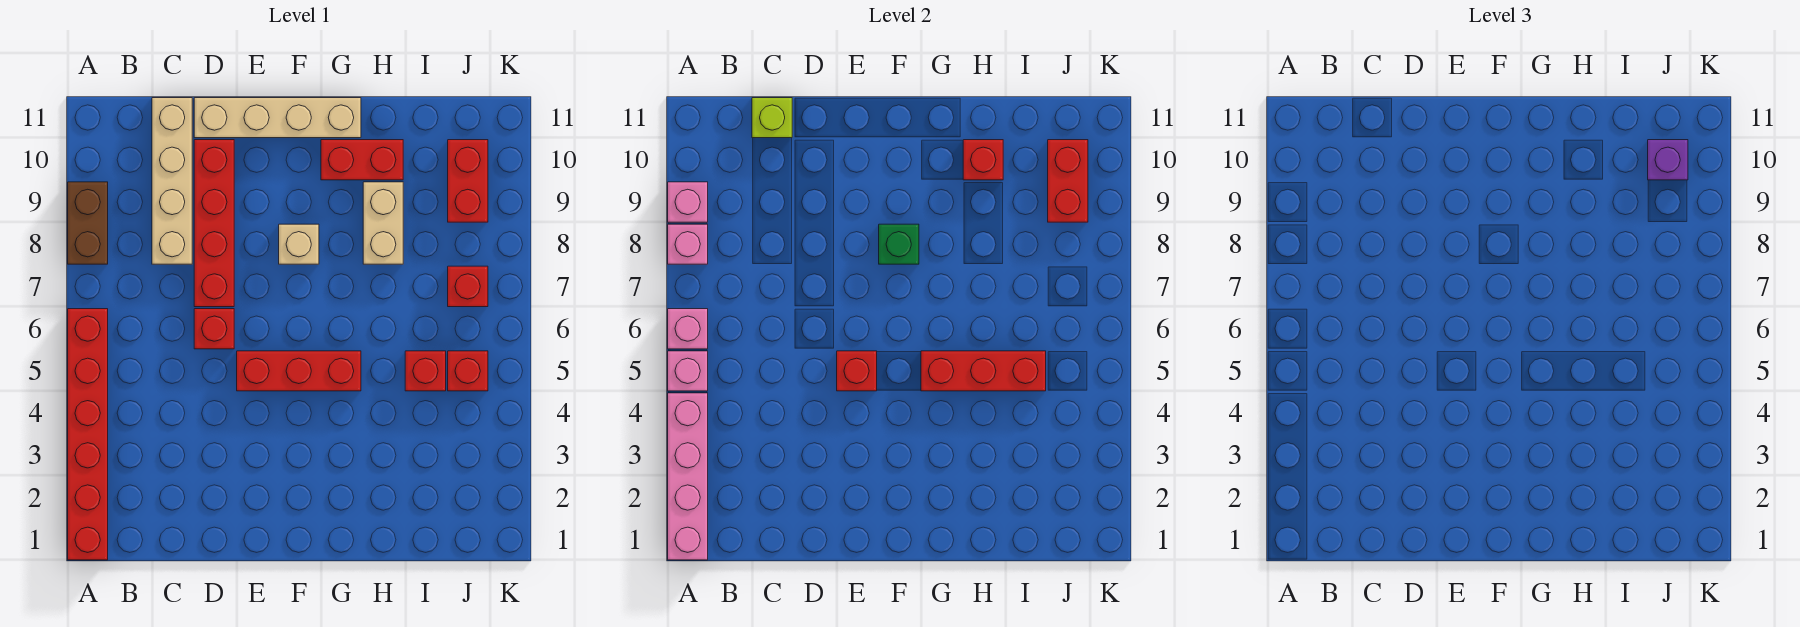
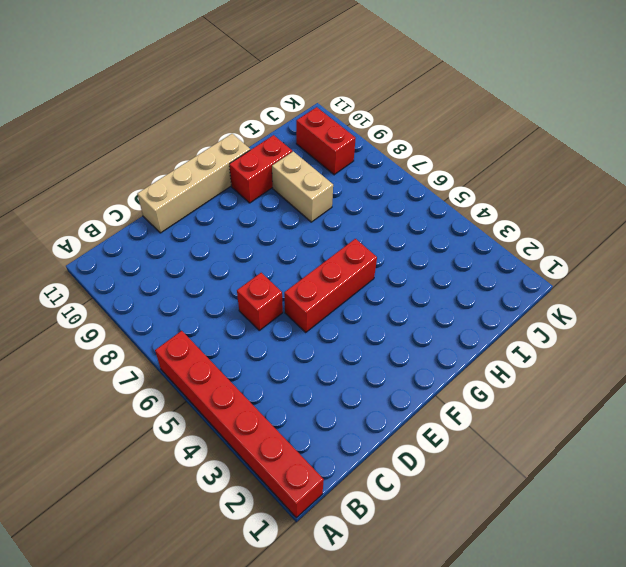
none -> brown brick A8:A9 level 1
none -> tan brick C8:C11 level 1
none -> red brick D7:D10 level 1

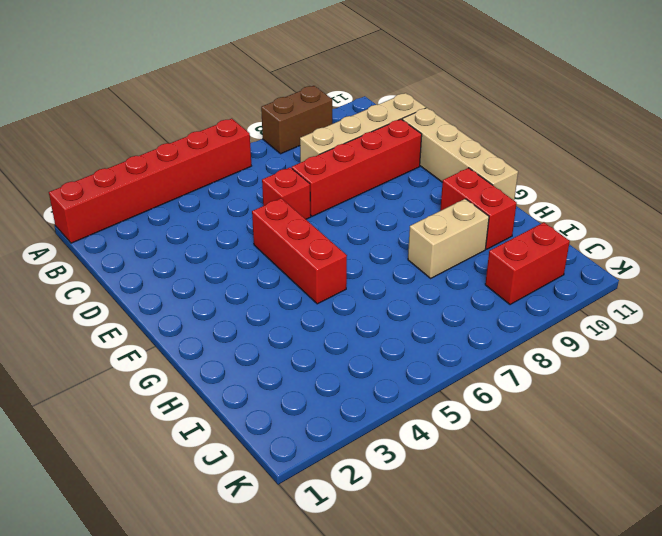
none -> tan brick F8 level 1
none -> red brick I5 level 1
none -> red brick J5 level 1

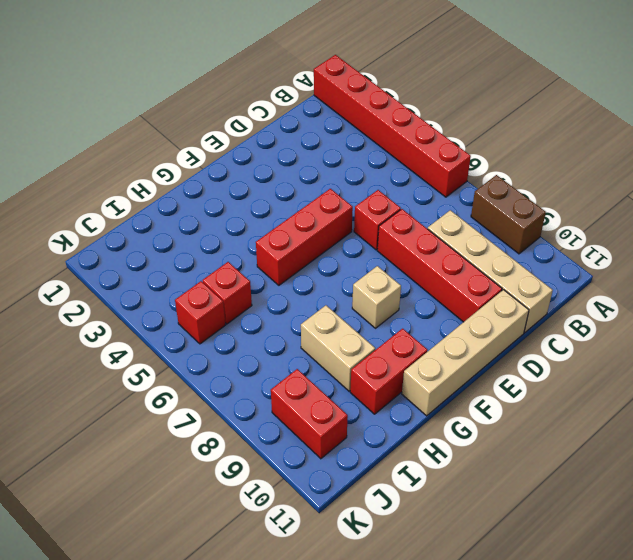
none -> red brick J7 level 1
none -> pink brick A1:A4 level 2
none -> pink brick A5 level 2

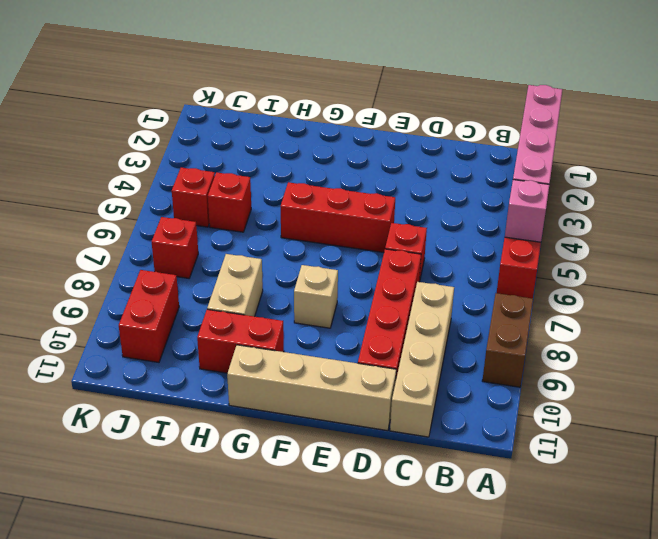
none -> pink brick A6 level 2
none -> pink brick A8 level 2
none -> pink brick A9 level 2

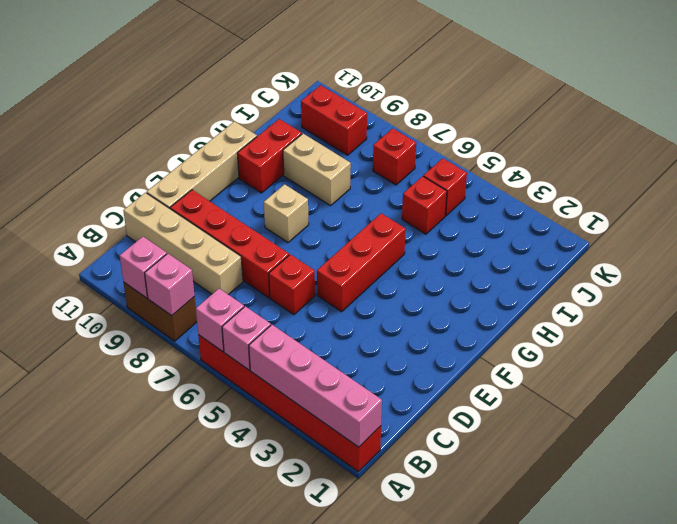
none -> lime brick C11 level 2
none -> red brick E5 level 2
none -> green brick F8 level 2

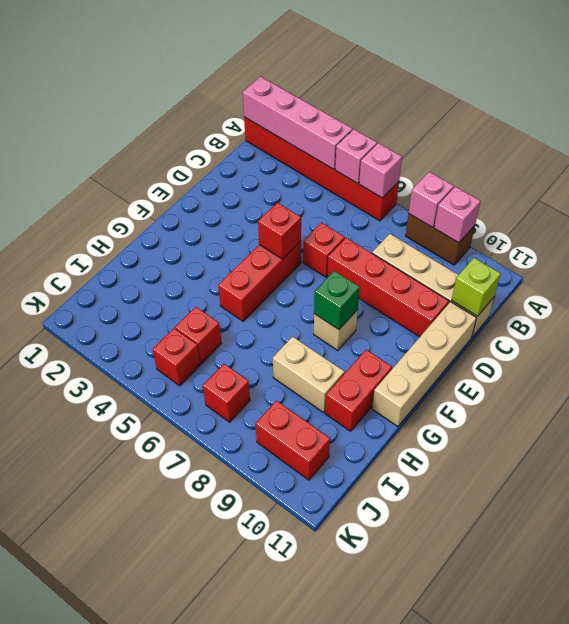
none -> red brick G5:I5 level 2
none -> red brick H10 level 2
none -> red brick J9:J10 level 2

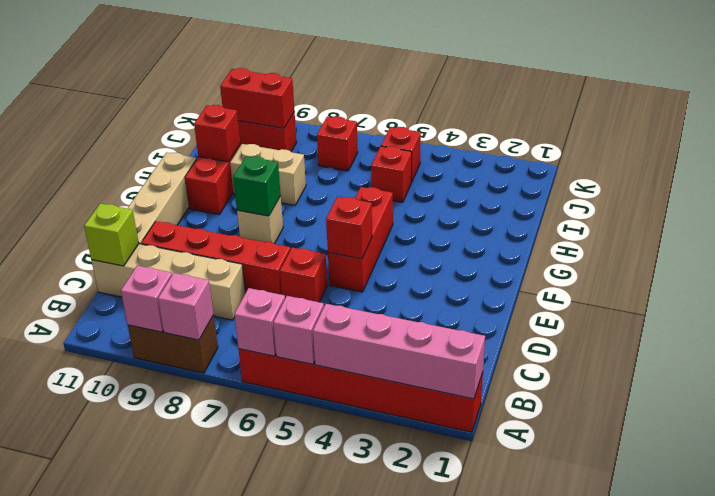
none -> red brick G5:I5 level 2
none -> purple brick J10 level 3

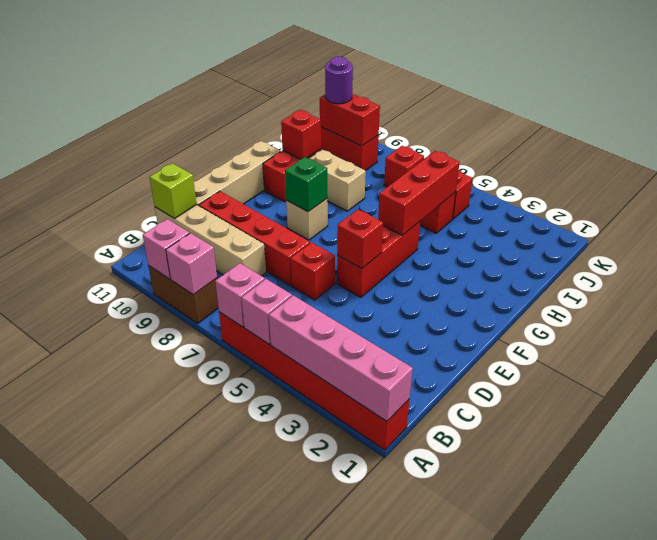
purple round brick J10 level 3 -> purple brick J10 level 3

